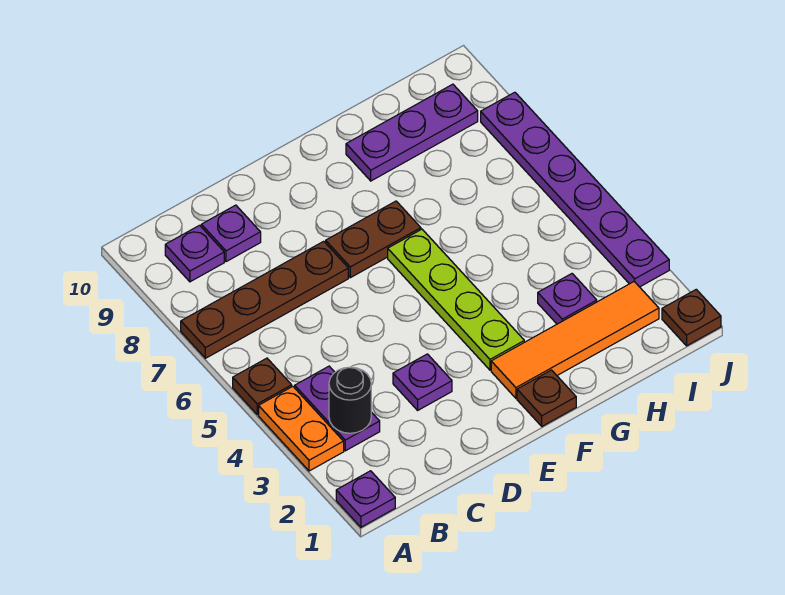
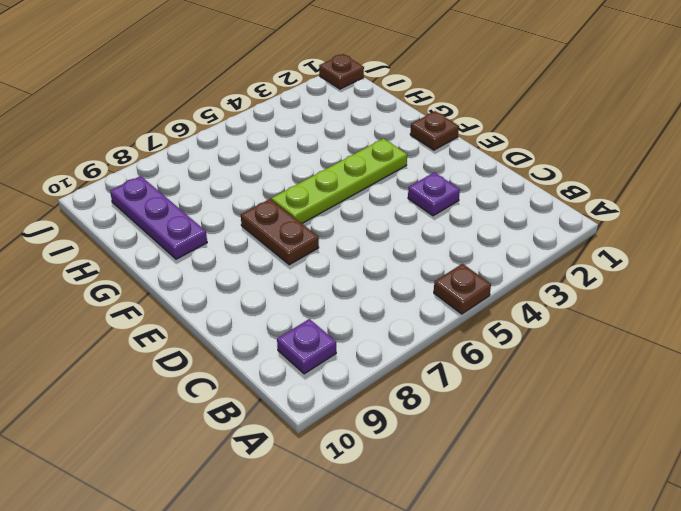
none -> purple plate A1 level 1
none -> orange plate A3:A4 level 1
none -> brown plate A7:D7 level 1

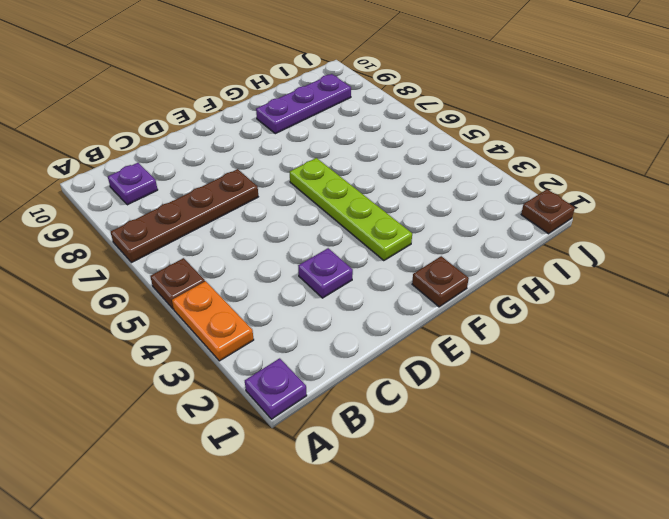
none -> purple plate B3:B4 level 1
none -> purple plate C9 level 1
none -> brown plate E7:F7 level 1

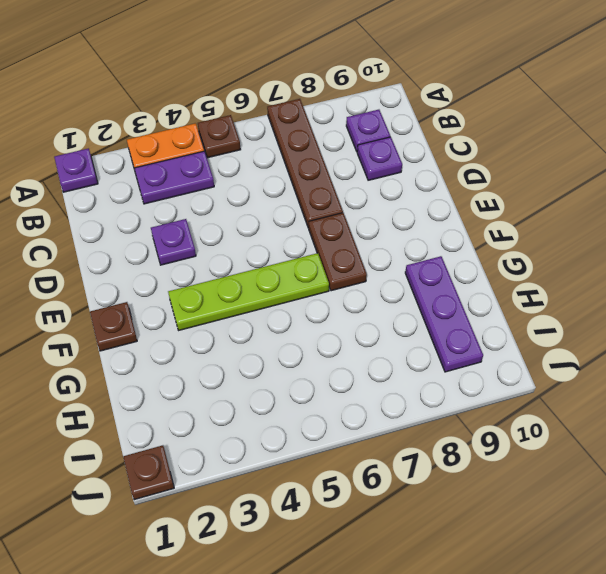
none -> orange tile F2:I2 level 1
none -> purple plate H3 level 1
none -> purple plate J3:J8 level 1

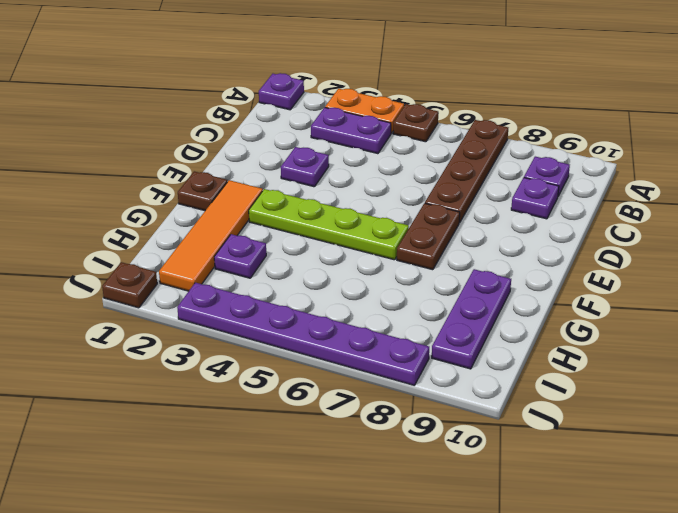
none -> black round brick B3 level 2

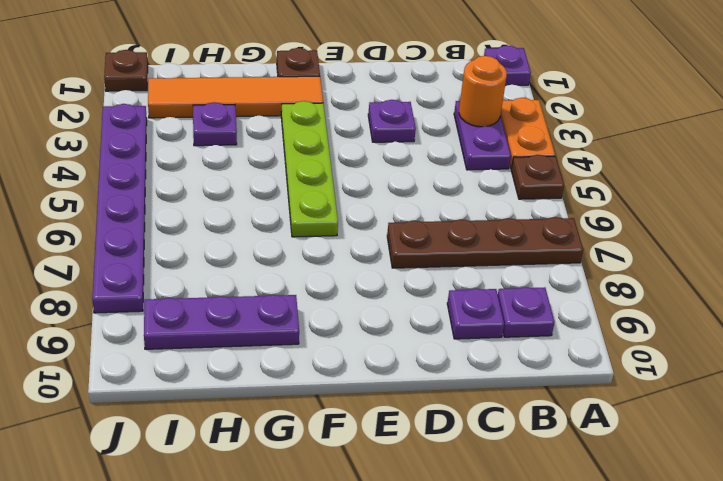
orange round brick B3 level 2 -> black round brick B3 level 2
none -> brown plate E7:F7 level 1

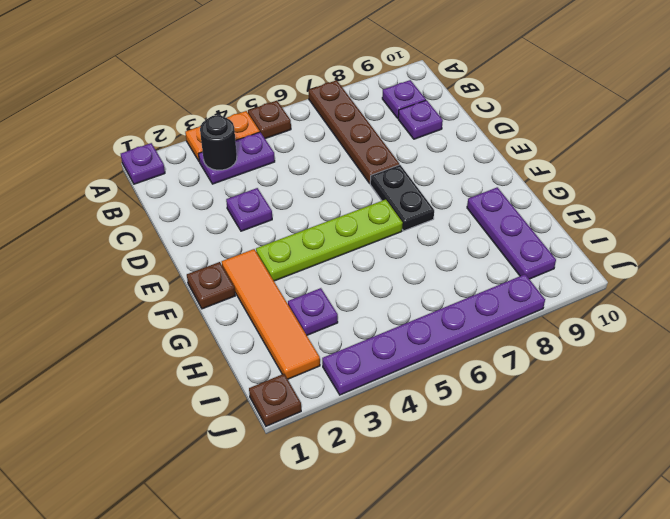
black plate E7:F7 level 1 -> brown plate E7:F7 level 1

